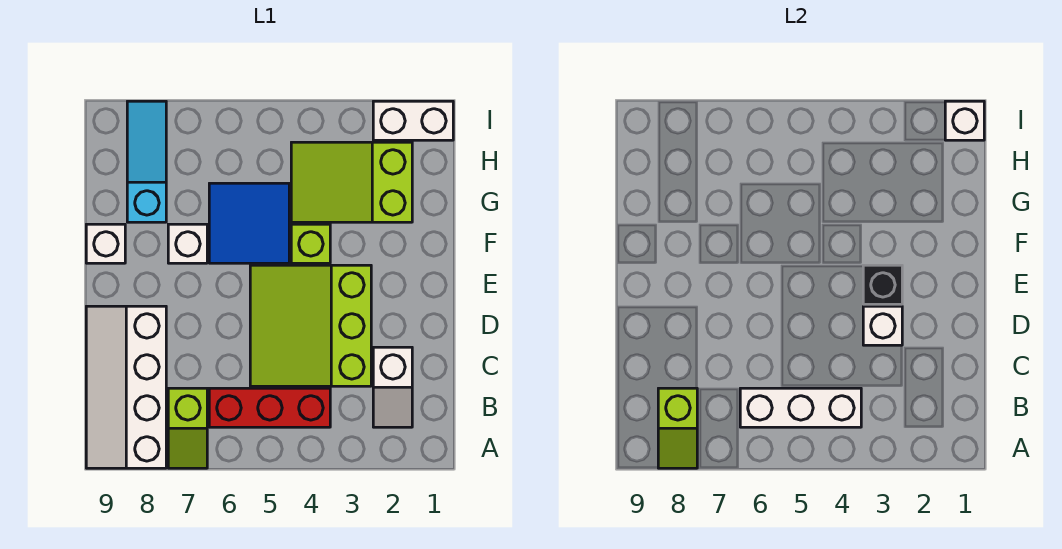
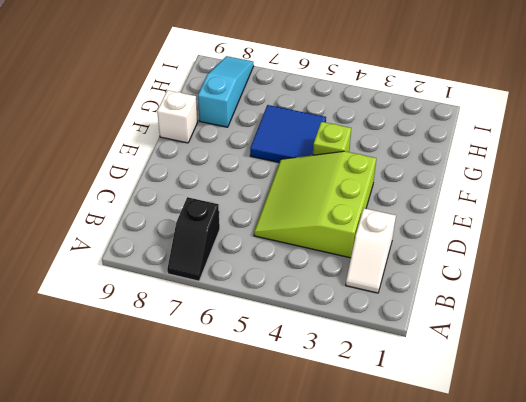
black slope A7:B7 level 1 top B -> lime slope A7:B7 level 1 top B
none -> white slope A8:D9 level 1 top 8
none -> red brick B4:B6 level 1
none -> white brick F7 level 1

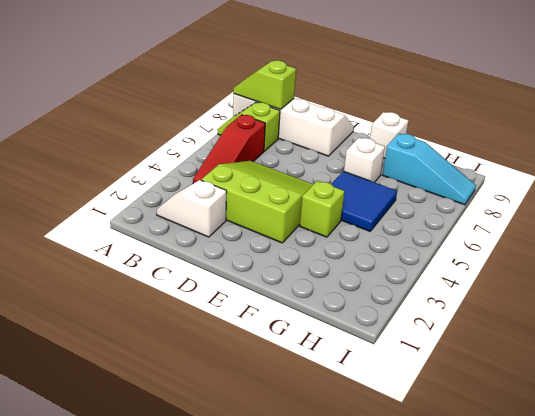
red slope B4:B6 level 1 top 6 -> red brick B4:B6 level 1
none -> lime slope G2:H4 level 1 top 2
none -> white brick I1:I2 level 1
none -> white brick B4:B6 level 2

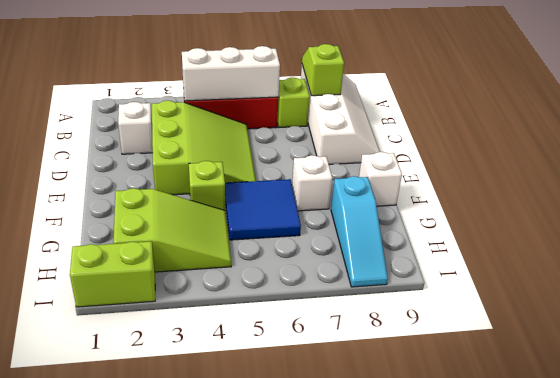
lime brick I1:I2 level 1 -> white brick I1:I2 level 1
none -> white brick D3 level 2
none -> black brick E3 level 2
none -> white brick I1 level 2

